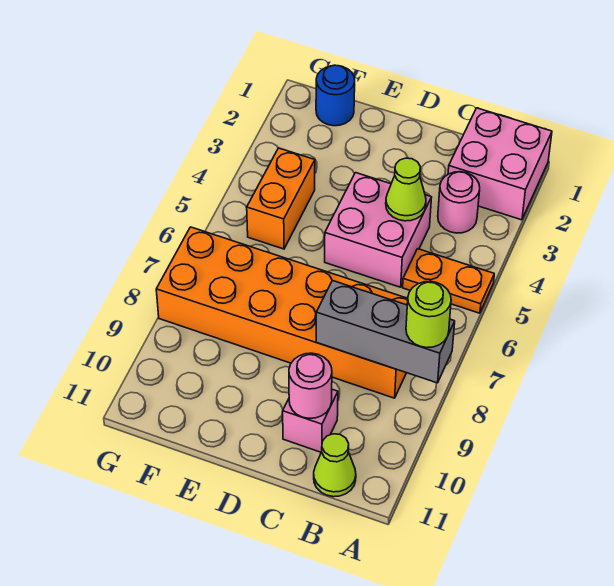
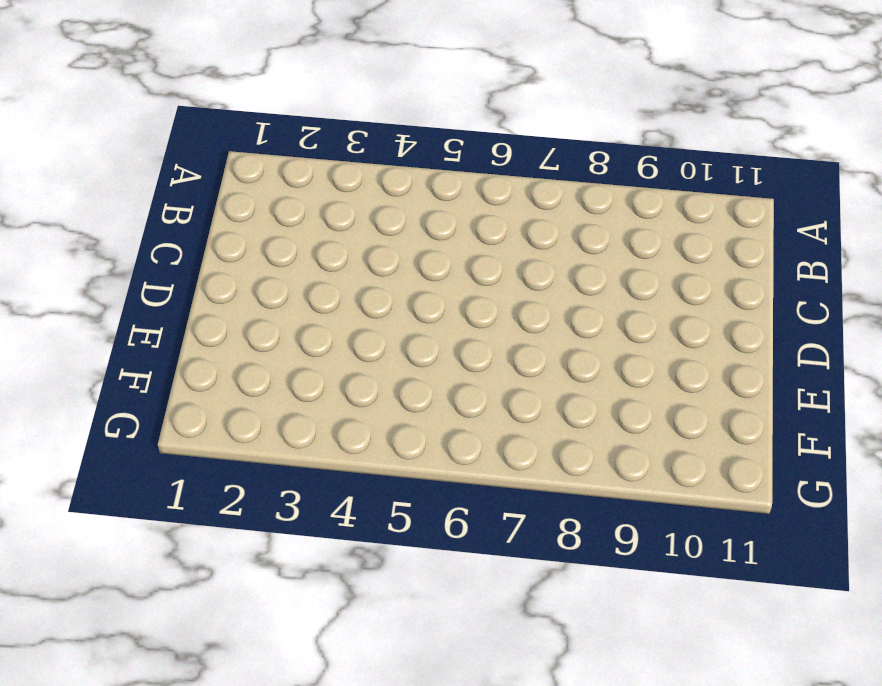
none -> pink brick A1:B2 level 1
none -> orange plate A5:B5 level 1
none -> pink round brick B3 level 1

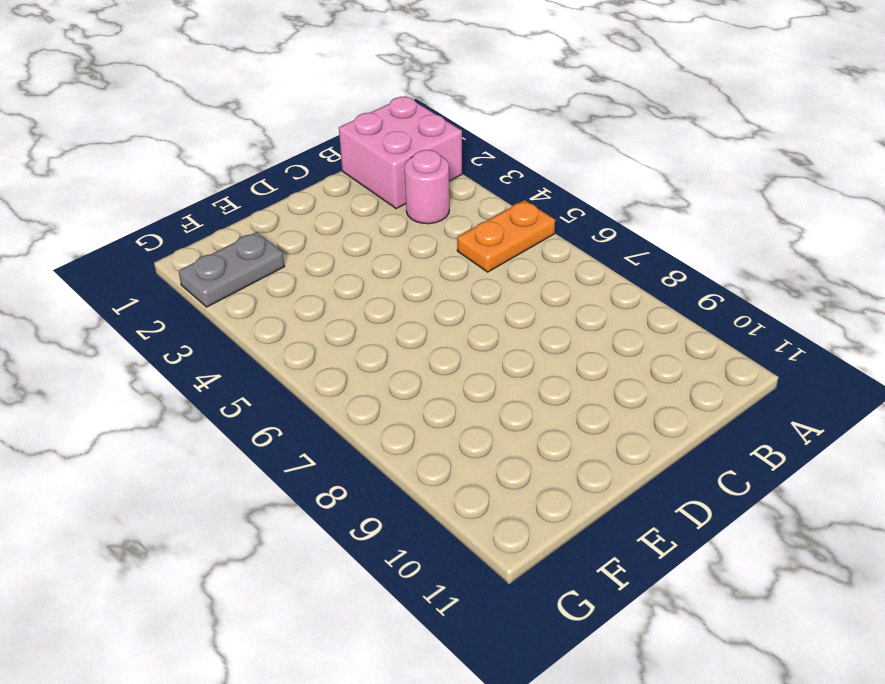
grey plate F2:G2 level 1 -> none
none -> orange brick B7:G8 level 1
none -> lime cone B11 level 1
none -> pink brick C4:D5 level 1

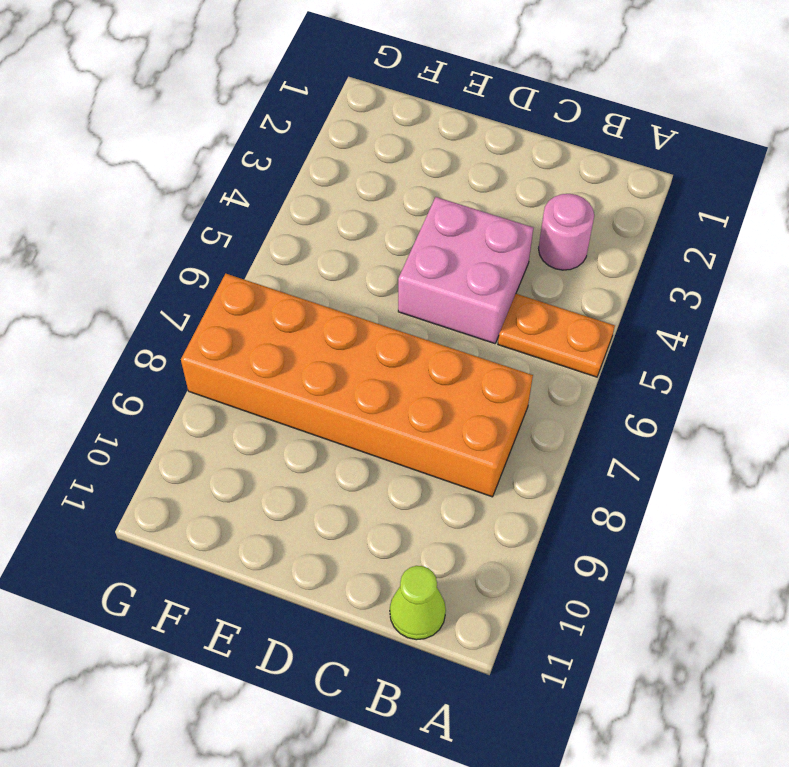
none -> pink brick A1:B2 level 1
none -> pink brick C10 level 1
none -> blue round brick F1 level 1

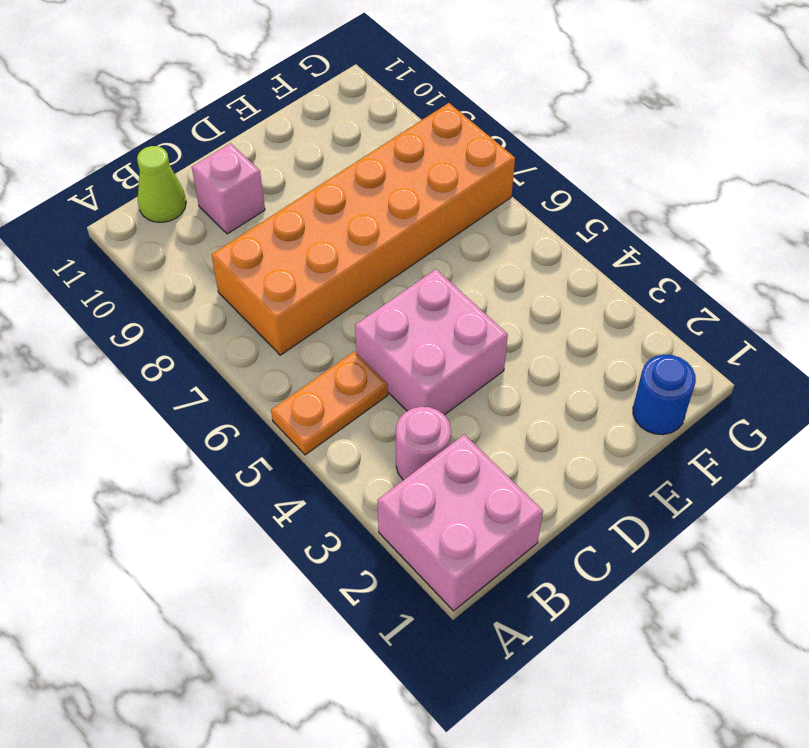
none -> orange brick F4:F5 level 1
none -> grey brick A8:C8 level 2
none -> lime cone C4 level 2

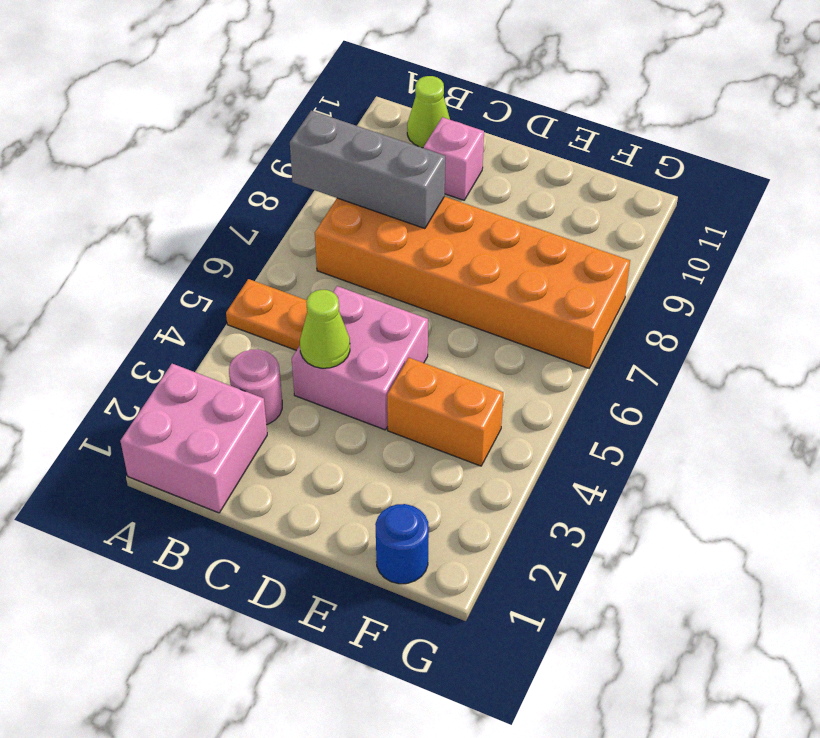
orange brick E4:F4 level 1 -> orange brick F4:F5 level 1
none -> pink round brick C10 level 2
none -> lime round brick A8 level 3

